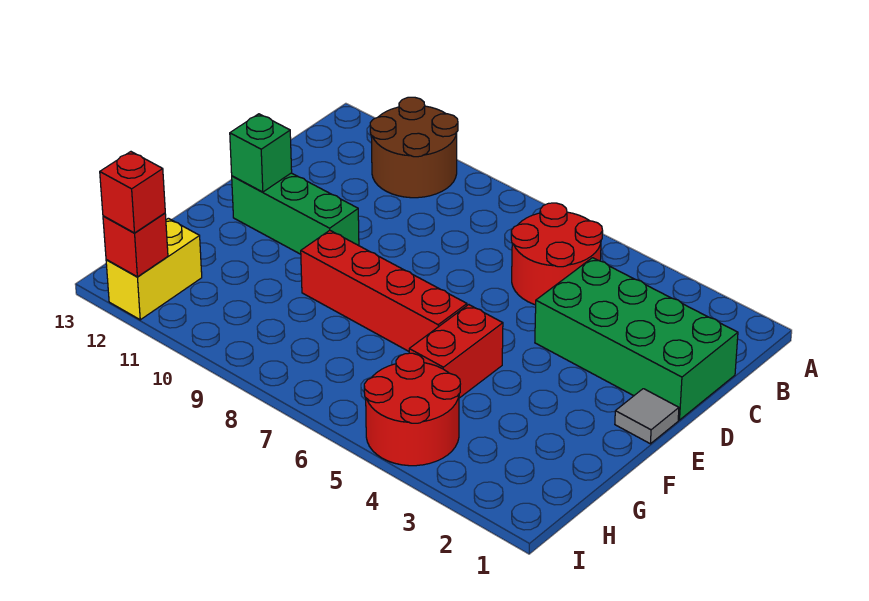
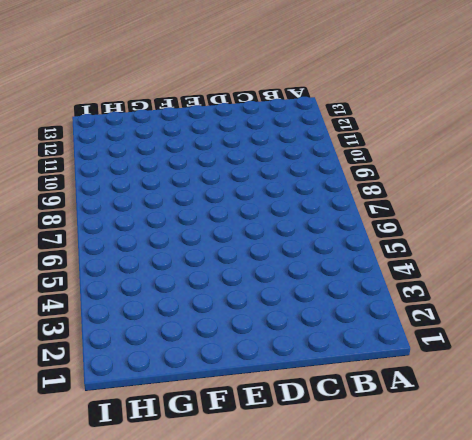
none -> brown round brick A10:B11 level 1
none -> red round brick B5:C6 level 1
none -> green brick C1:D4 level 1

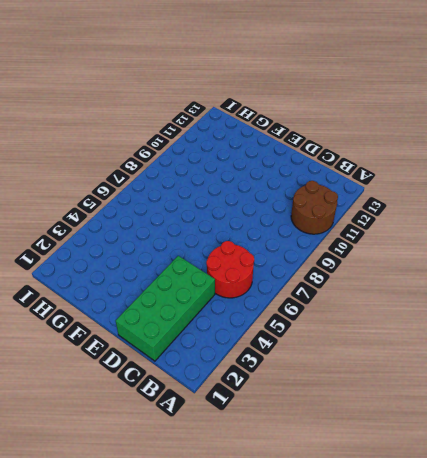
none -> grey tile E1 level 1
none -> green brick E10:E12 level 1
none -> red brick F5:G5 level 1

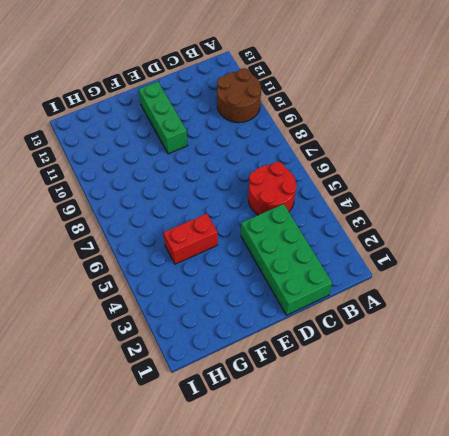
none -> grey tile E1 level 1
none -> red brick F6:F9 level 1
none -> red round brick H4:I5 level 1

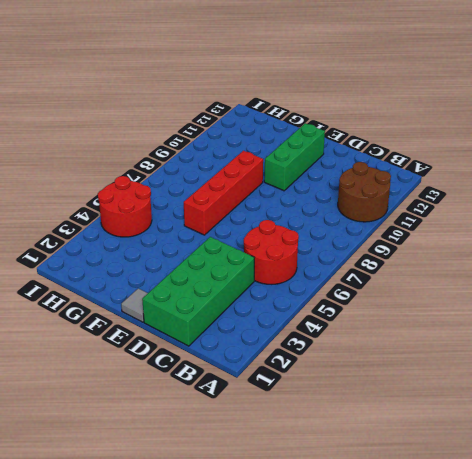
none -> red brick F5:G5 level 1
none -> yellow brick H12:I12 level 1
none -> green brick E12 level 2

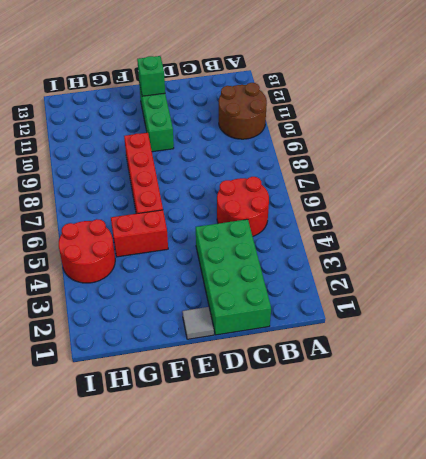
none -> yellow brick H12:I12 level 1
none -> red brick I12 level 2
none -> red brick I12 level 3

